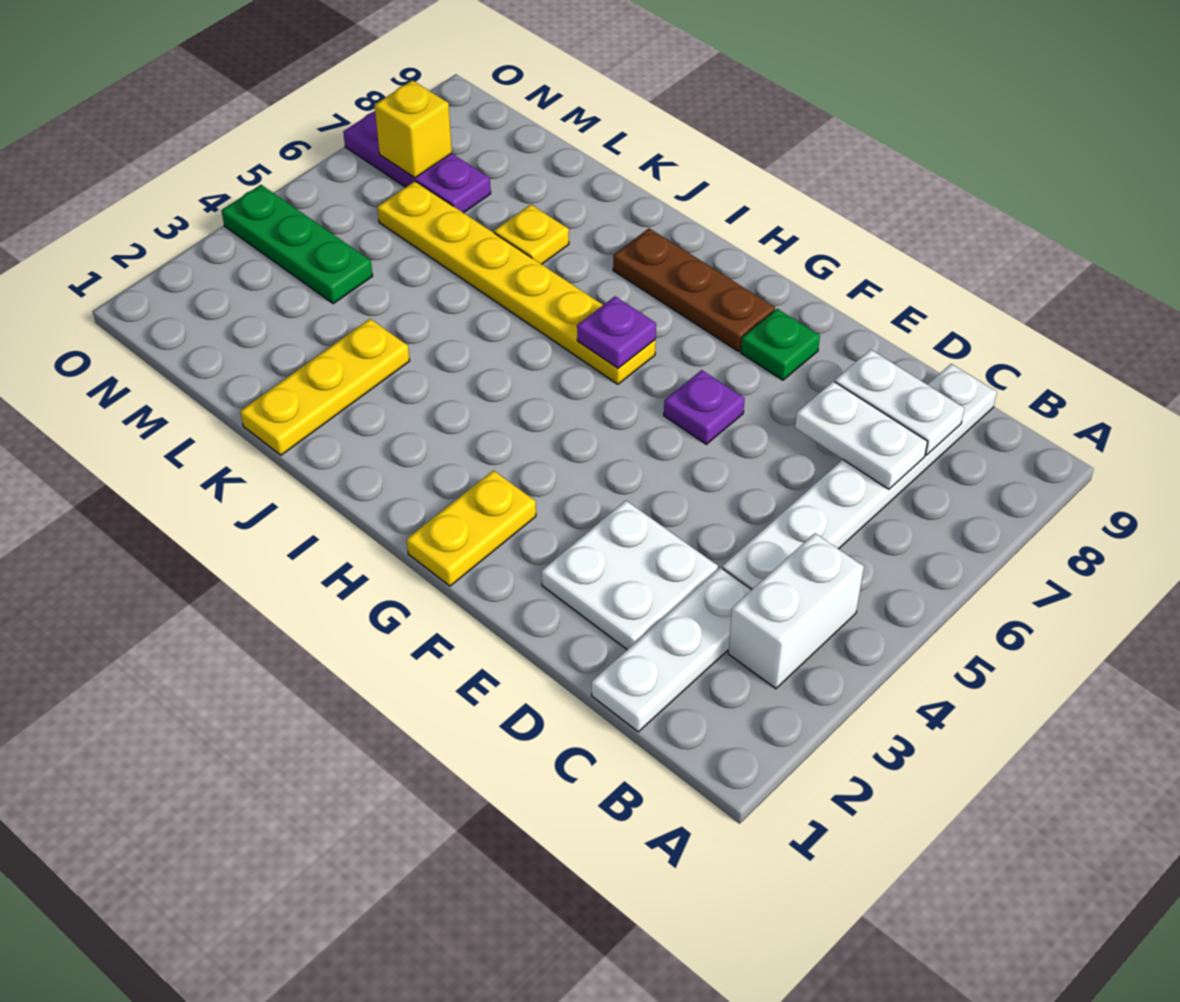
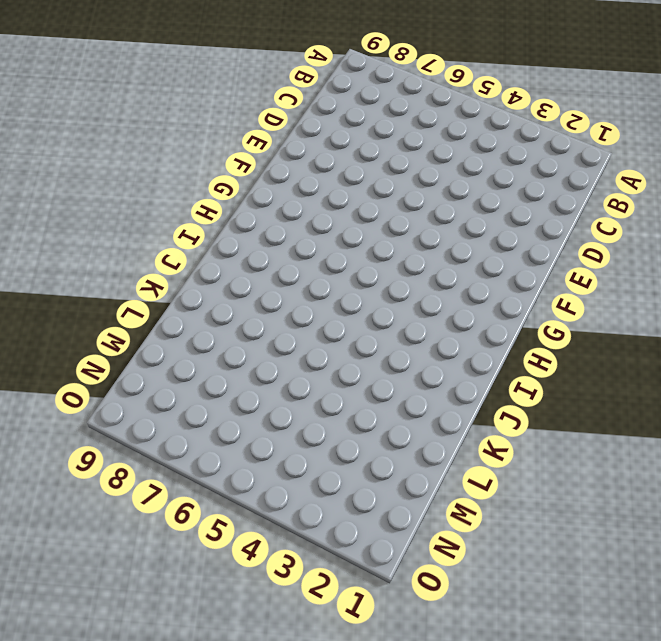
none -> white brick B3:B4 level 1
none -> white plate C1:C3 level 1
none -> white plate C4:C9 level 1

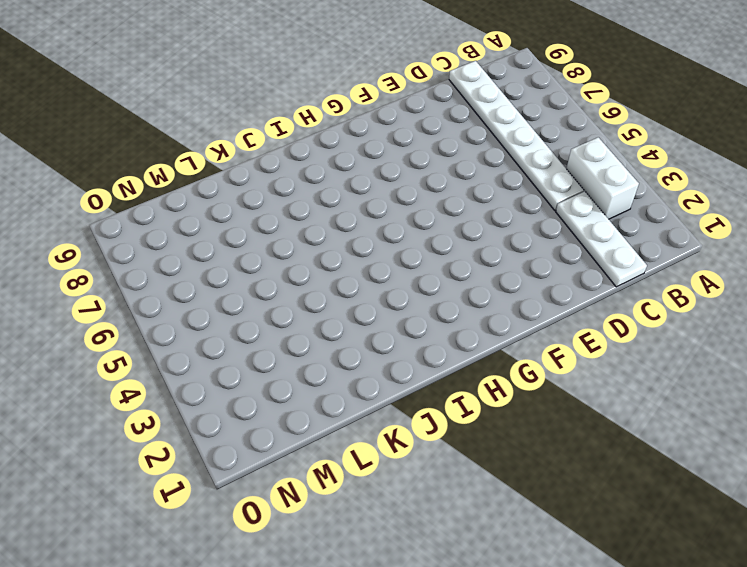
none -> white plate D2:E3 level 1
none -> purple plate F6 level 1
none -> green plate F8 level 1

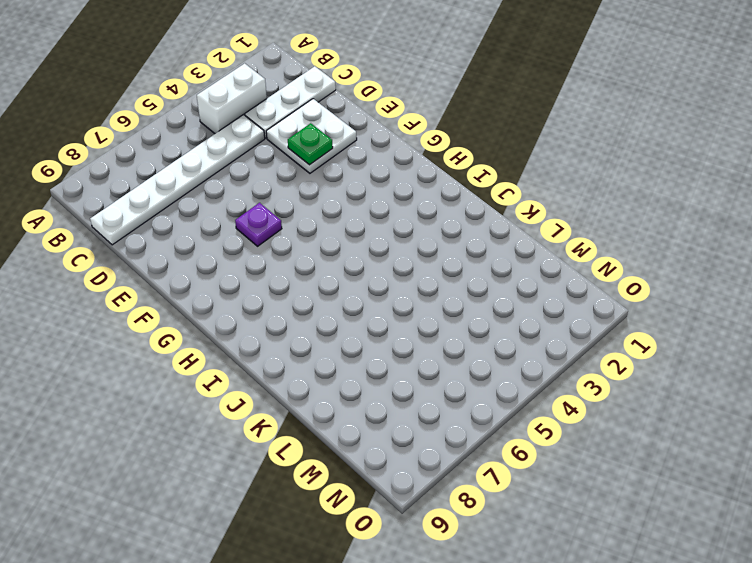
green plate E3 level 2 -> green plate F8 level 1
none -> yellow plate G1:G2 level 1
none -> brown plate G8:I8 level 1
none -> yellow plate H6:M6 level 1

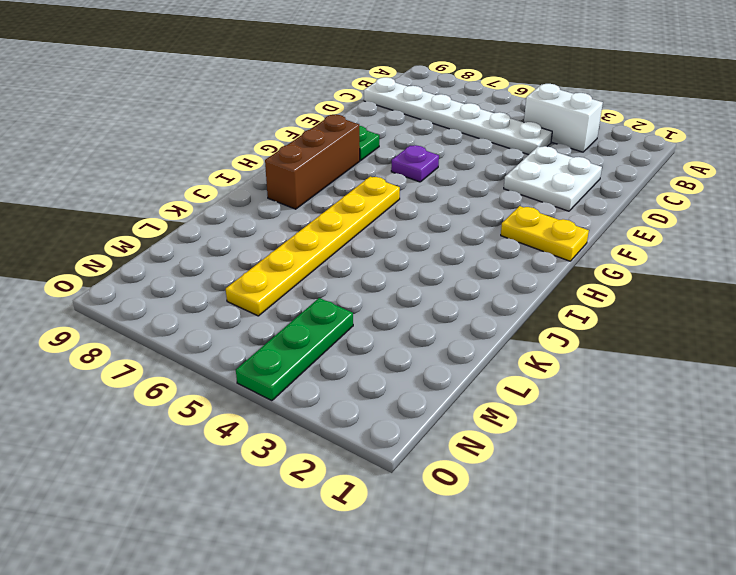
brown brick G8:I8 level 1 -> brown plate G8:I8 level 1
none -> white plate C1:C3 level 1
none -> yellow plate K1:K3 level 1
none -> yellow plate K7 level 1

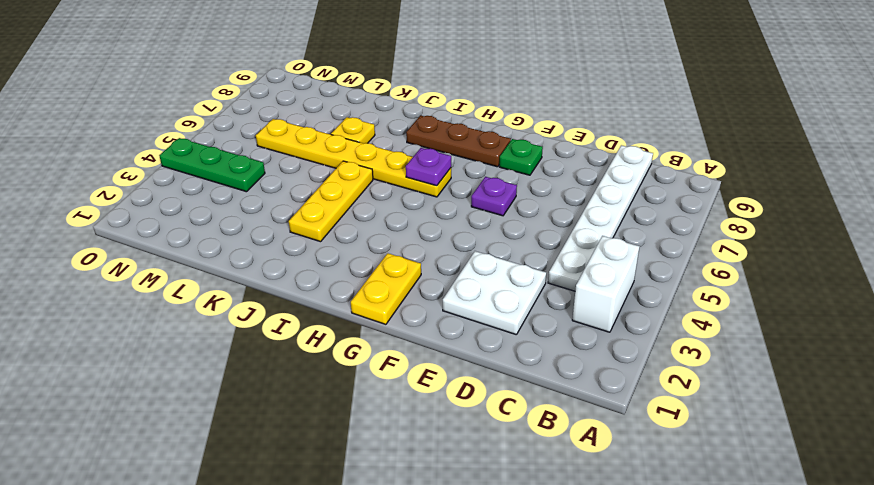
yellow plate J3:J5 level 1 -> yellow plate K1:K3 level 1
none -> white plate C1:C3 level 1
none -> purple plate M7:O7 level 1
none -> white plate C7:D7 level 2

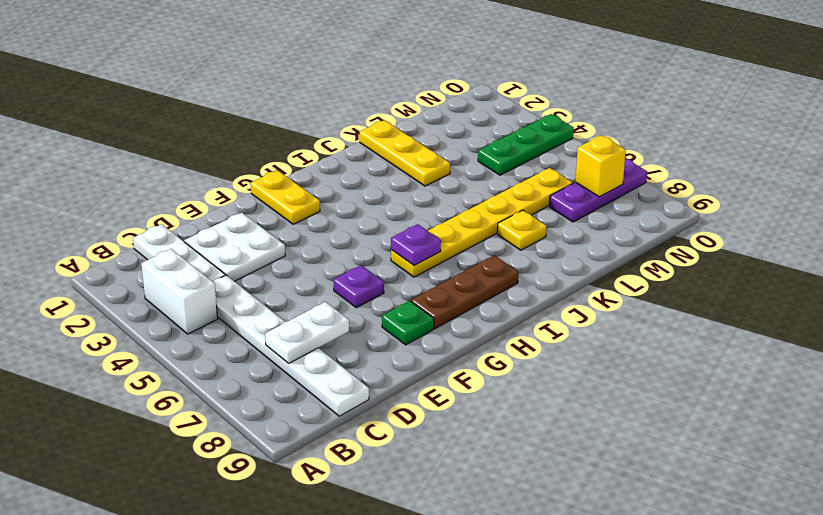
none -> white plate C8:D8 level 2

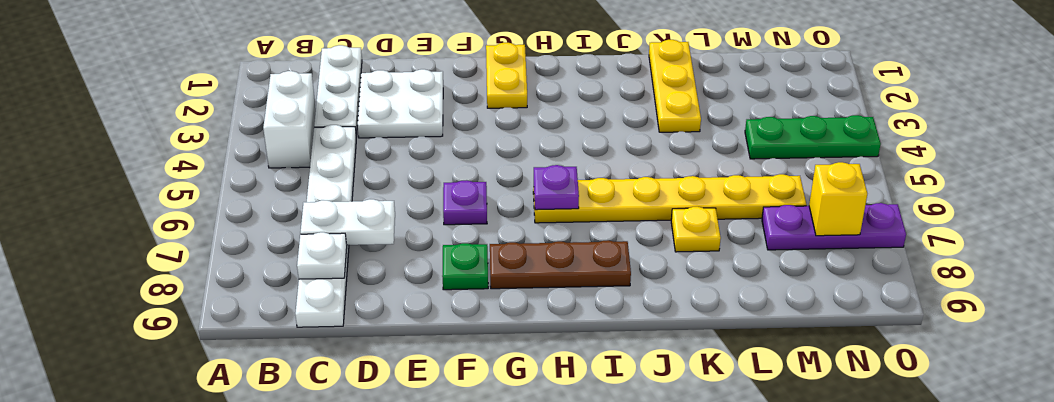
white plate C8 level 2 -> white plate C8:D8 level 2

